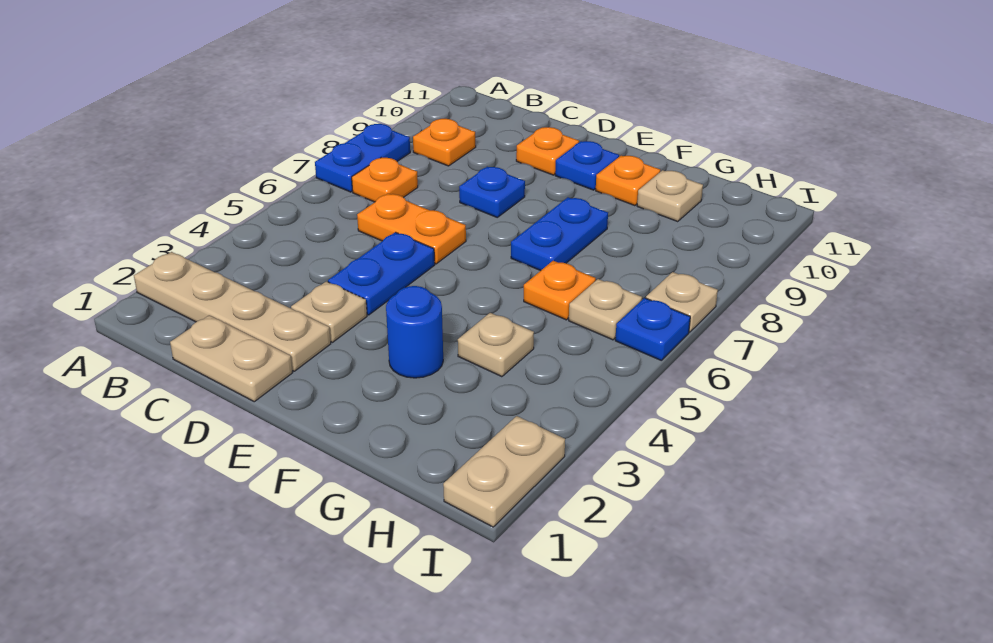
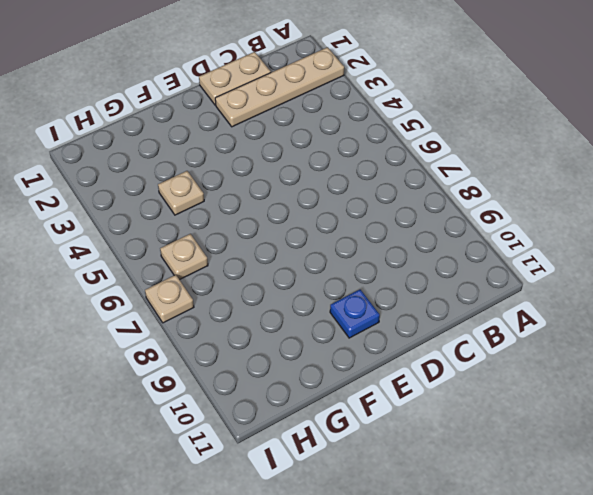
none -> blue plate A7:A8 level 1
none -> orange plate B7 level 1
none -> orange plate B9 level 1

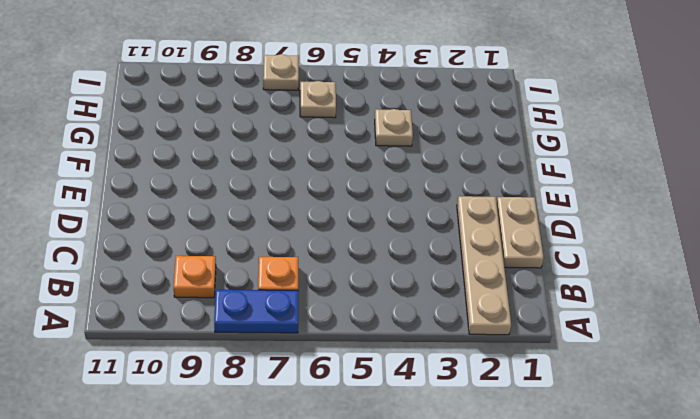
none -> orange plate C6:D6 level 1
none -> tan plate D3 level 1
none -> blue plate D4:D5 level 1

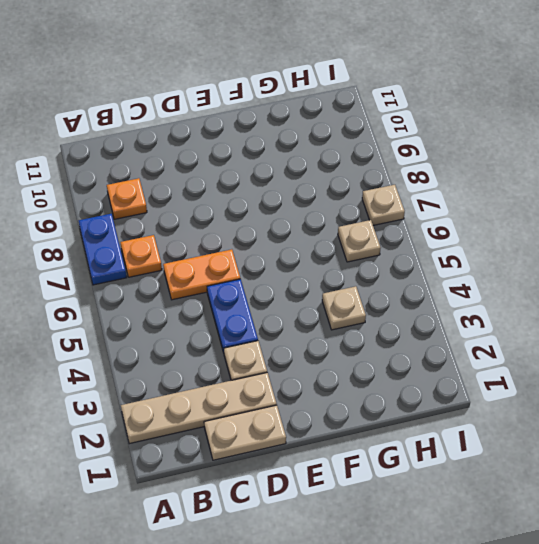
none -> blue plate D8 level 1
none -> orange plate D10 level 1
none -> blue plate E10 level 1

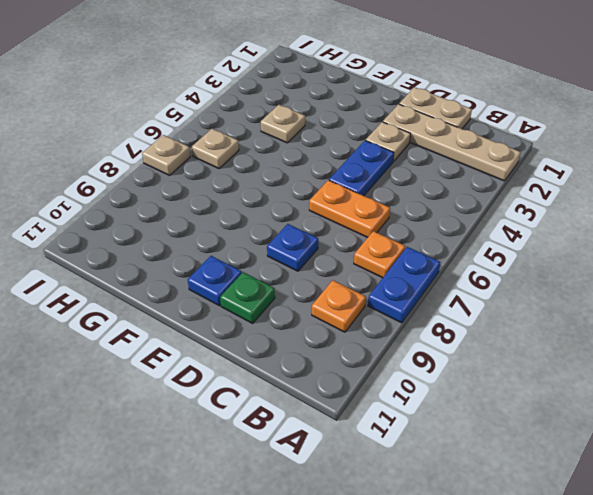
green plate D10 level 1 -> orange plate D10 level 1
none -> blue round brick F3 level 1
none -> blue plate F7:F8 level 1
none -> orange plate F10 level 1

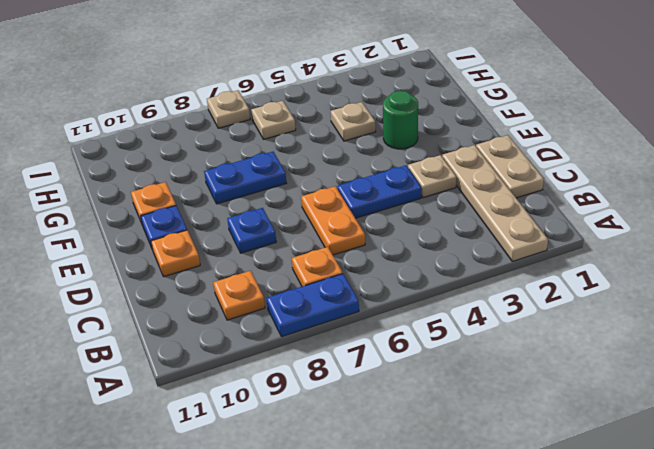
green round brick F3 level 1 -> blue round brick F3 level 1
none -> orange plate G6 level 1
none -> tan plate G10 level 1
none -> tan plate I1:I2 level 1

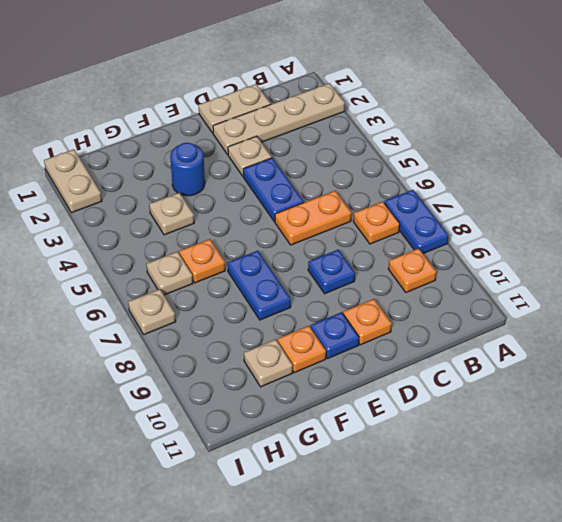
none -> blue plate I6 level 1

